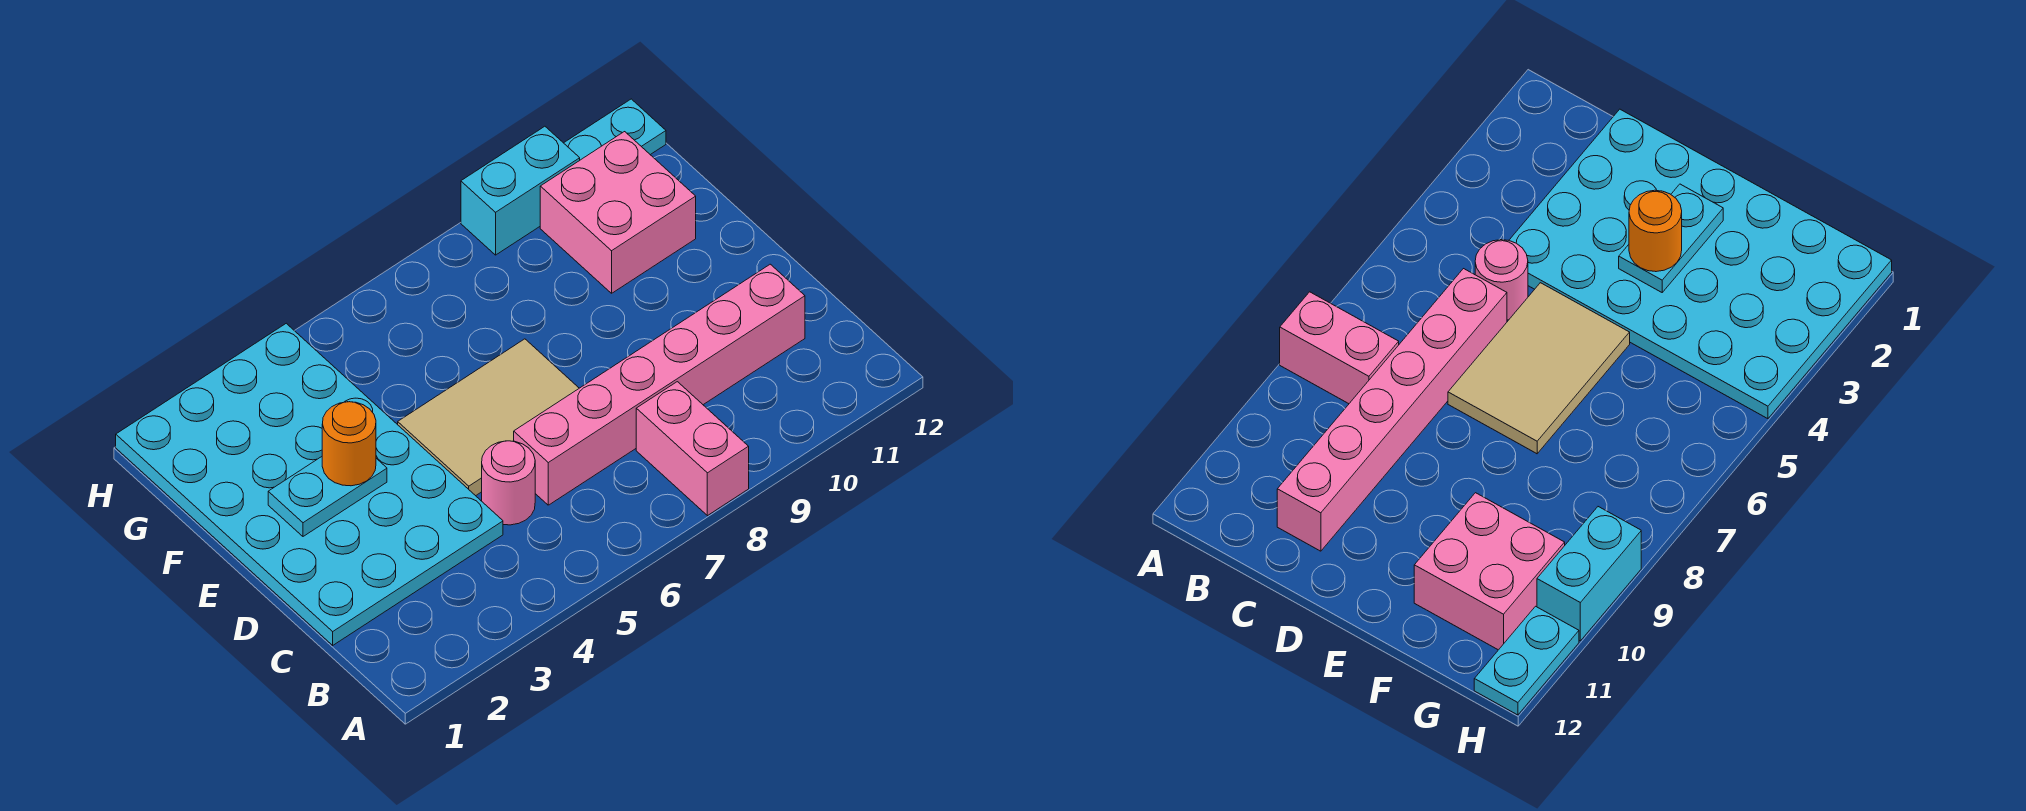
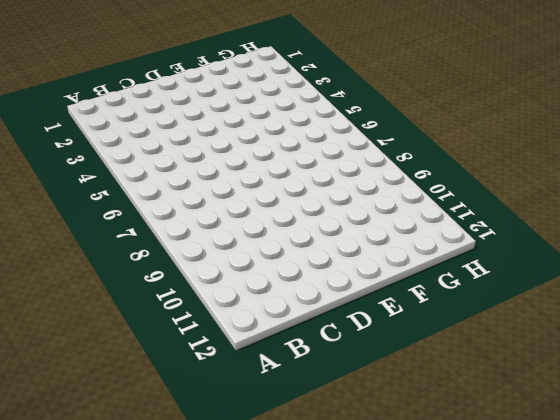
none -> pink brick A8:B8 level 1
none -> cyan plate C1:H4 level 1

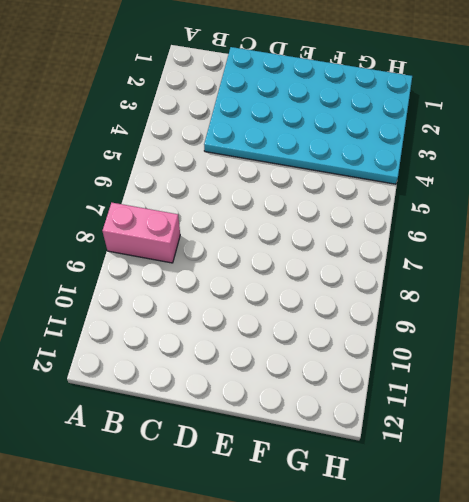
none -> pink round brick C5 level 1
none -> pink brick C6:C11 level 1

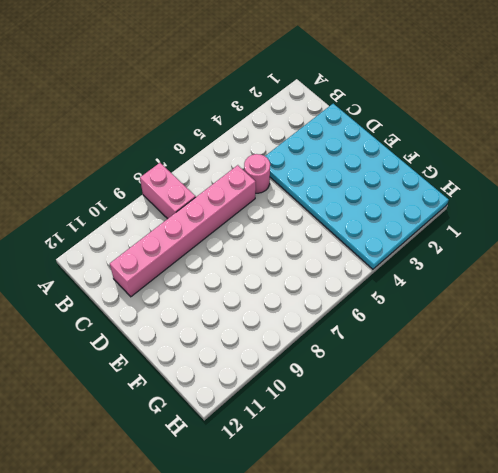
none -> tan tile D5:E7 level 1
none -> pink brick F10:G11 level 1

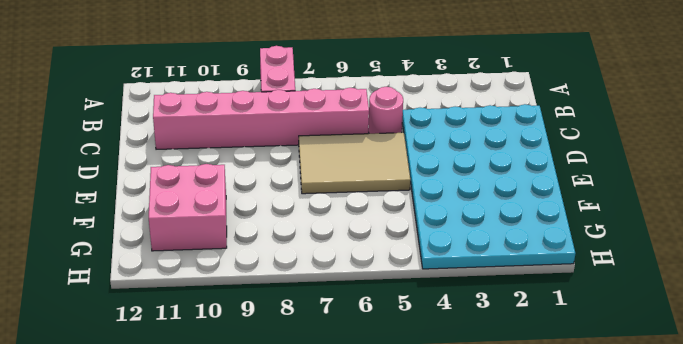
none -> cyan brick H9:H10 level 1
none -> cyan plate H11:H12 level 1

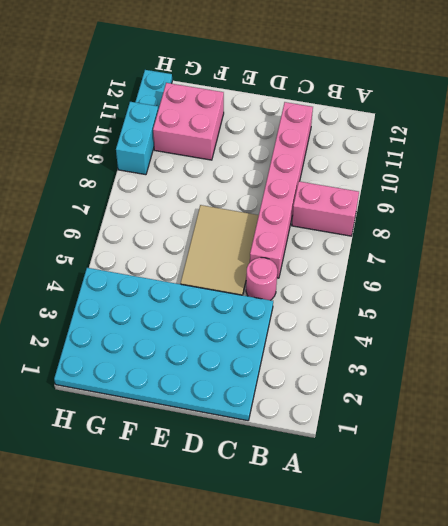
none -> cyan plate E2:E3 level 2
none -> orange round brick E3 level 3

